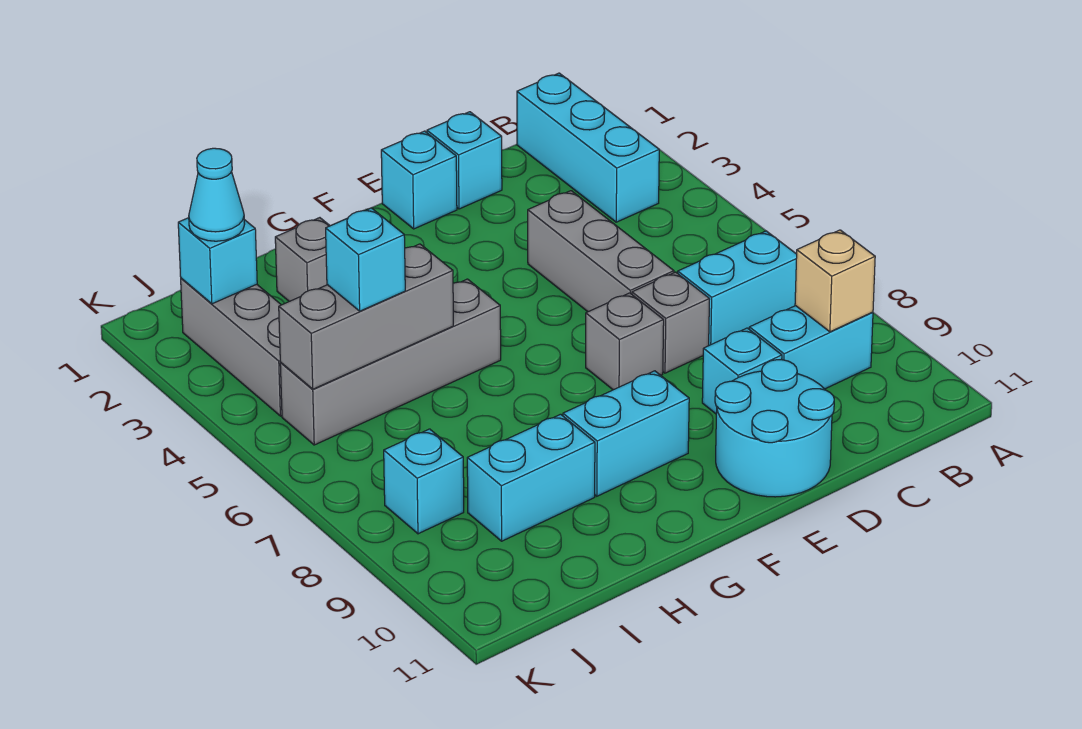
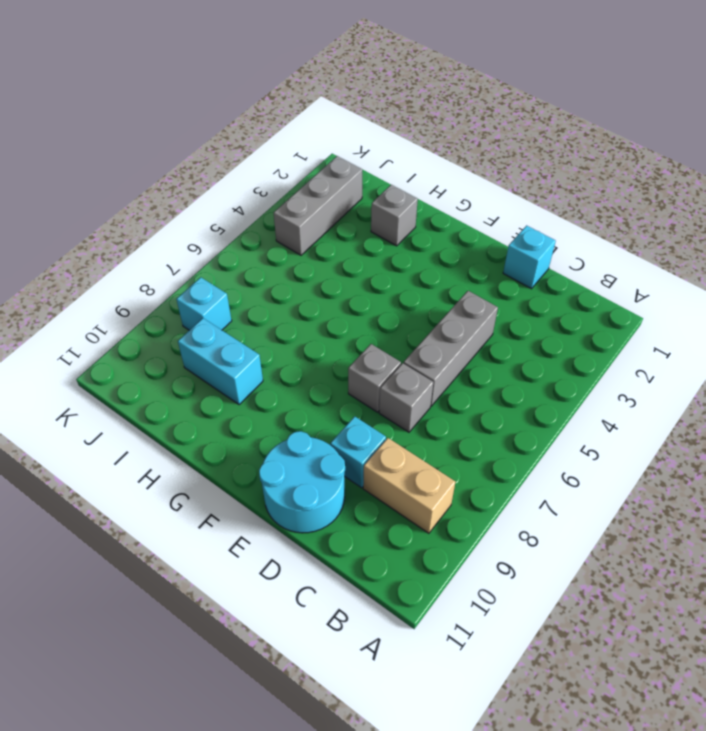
tan brick B9:C9 level 1 -> cyan brick B9:C9 level 1
none -> cyan brick B1:B3 level 1
none -> cyan brick B7:C7 level 1
none -> cyan brick E1 level 1

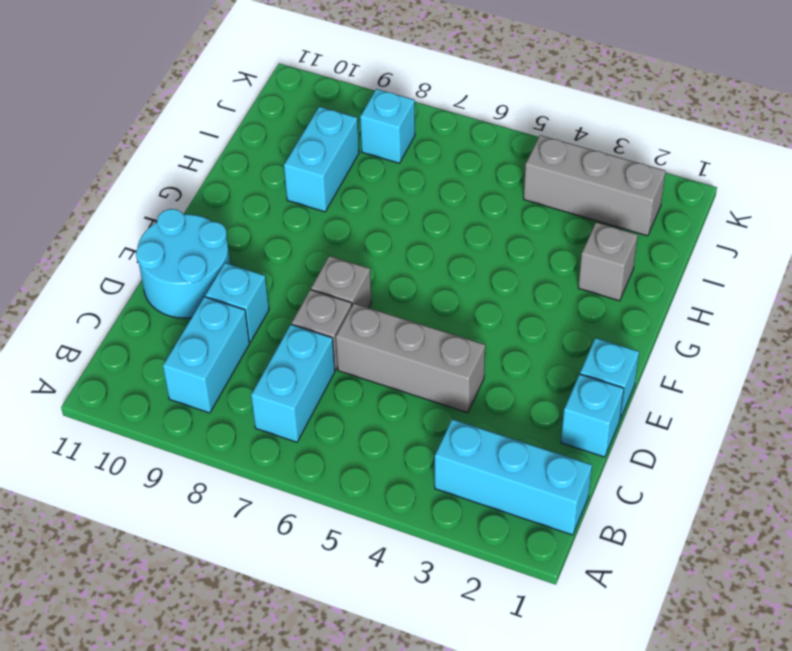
none -> cyan brick F9:G9 level 1
none -> grey brick G5:J5 level 1
none -> tan brick B9 level 2

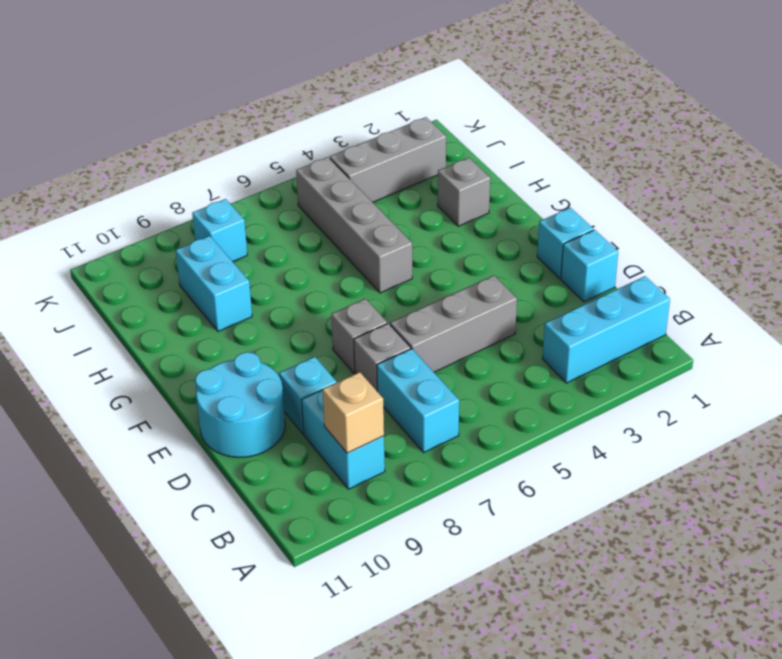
none -> cyan brick F9:G9 level 1
none -> grey brick H5:J5 level 2
none -> cyan brick J2 level 2

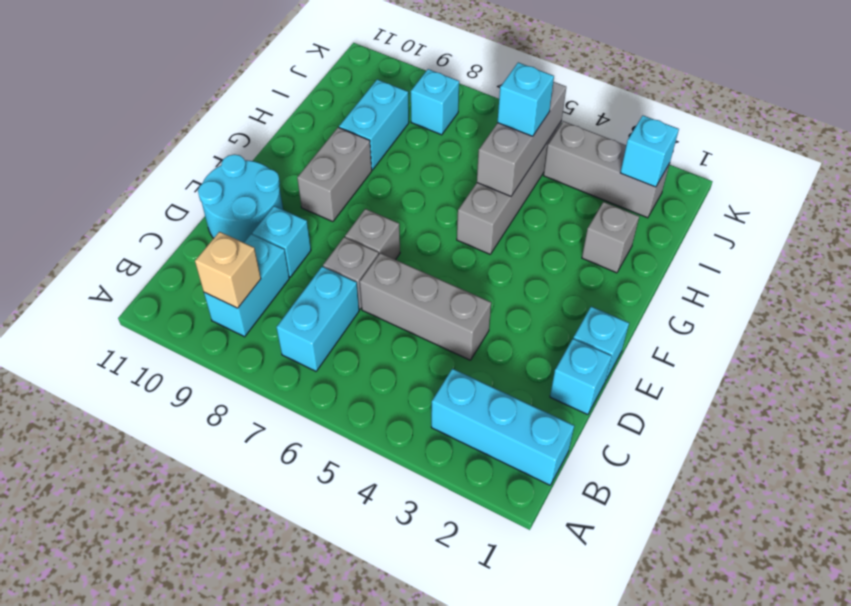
grey brick F9:G9 level 1 -> cyan brick F9:G9 level 1
none -> cyan cone J2 level 3

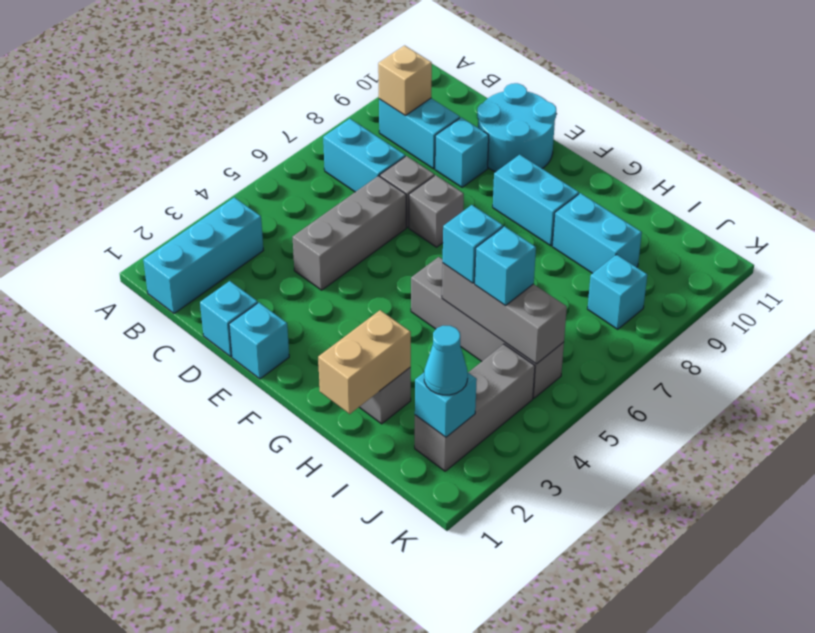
tan brick H1:H2 level 2 -> none
cyan brick H5 level 3 -> none

